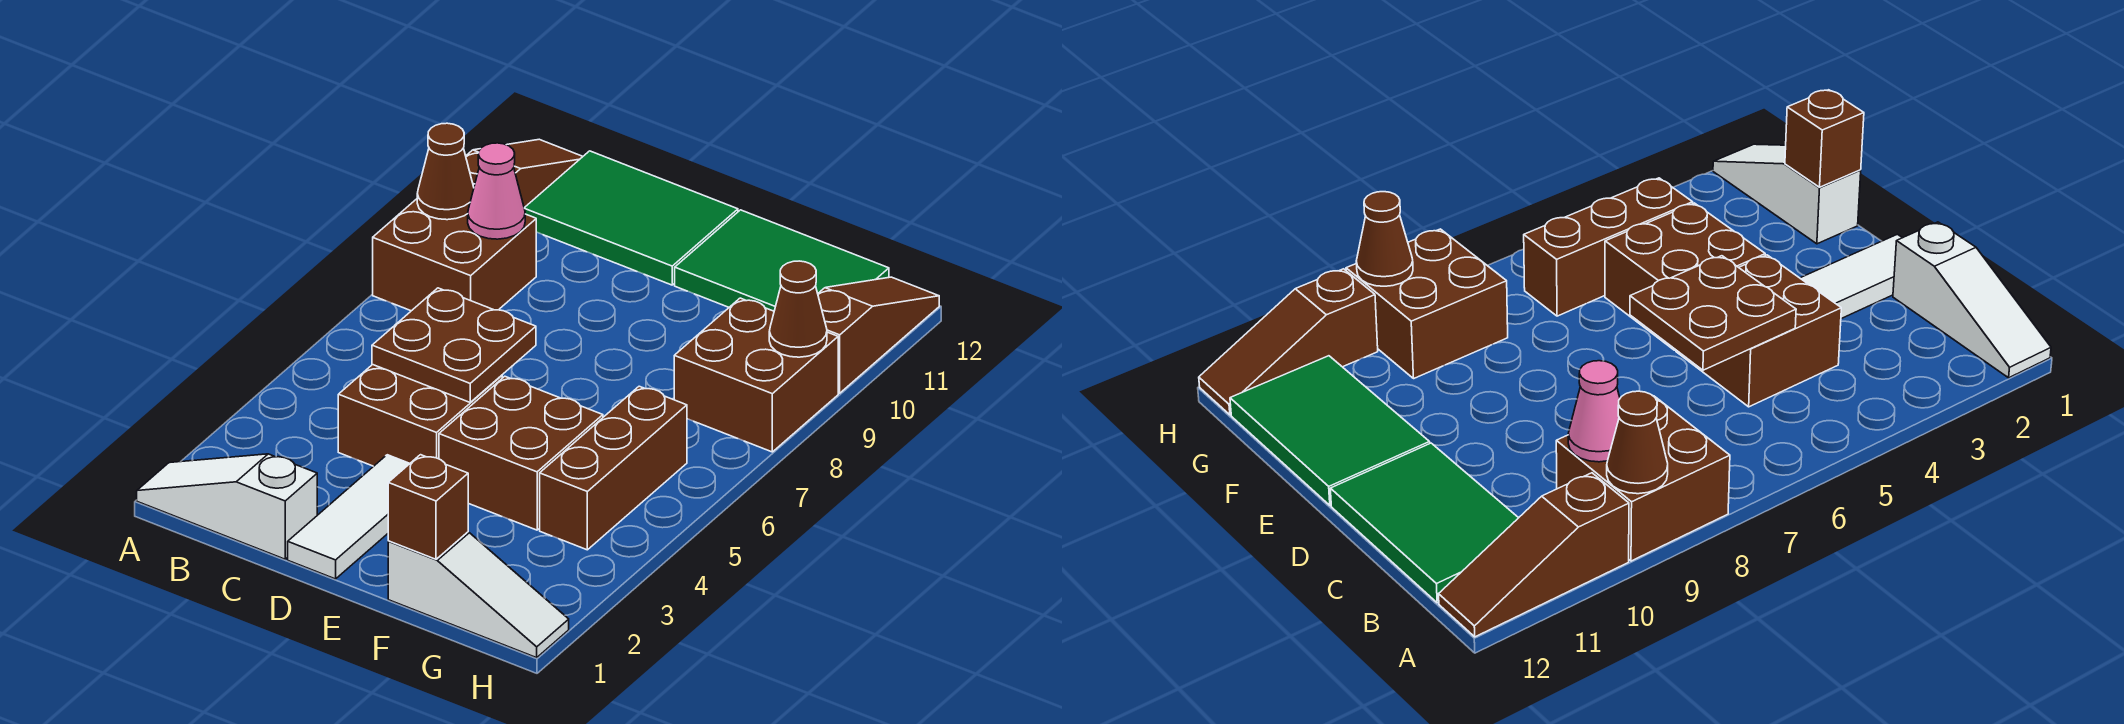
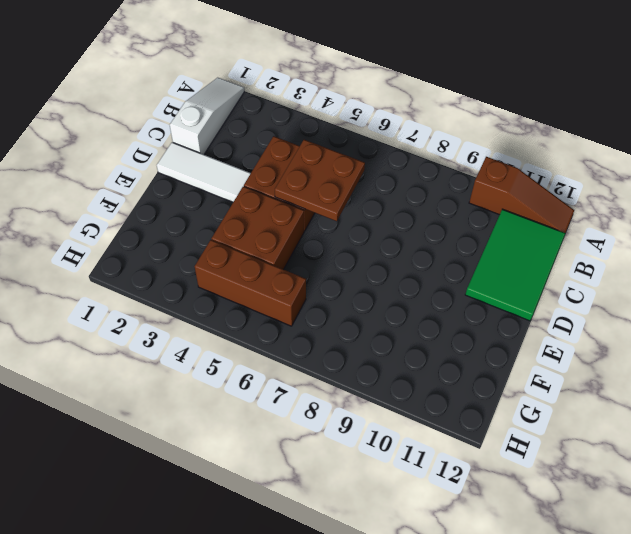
none -> brown brick A8:B9 level 1
none -> green tile E11:G12 level 1
none -> white slope F1:H1 level 1 top F

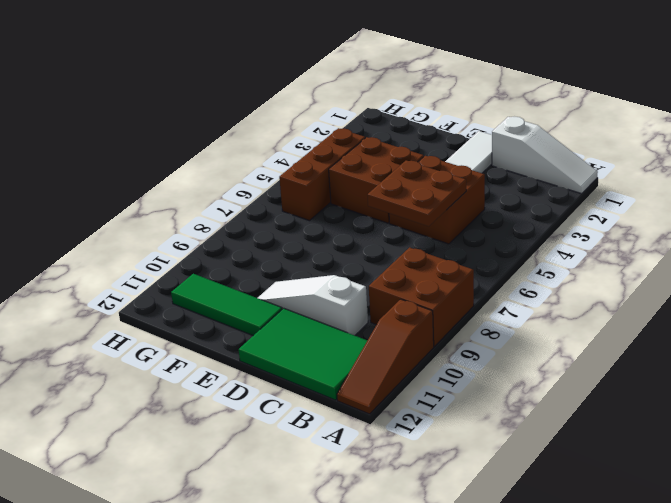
white slope C10:E10 level 1 top C -> white slope F1:H1 level 1 top F
green tile E11:G11 level 1 -> green tile E11:G12 level 1
none -> brown brick G8:H9 level 1
none -> brown slope H10:H12 level 1 top 10
none -> brown cone A9 level 2

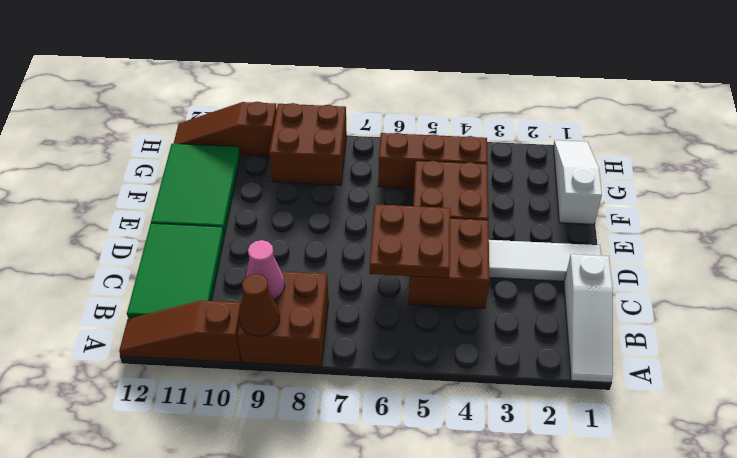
none -> brown brick F1 level 2
none -> brown cone H9 level 2

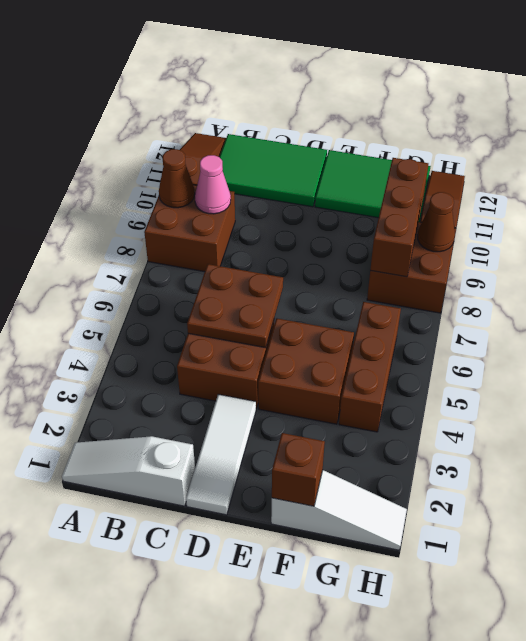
brown brick G8:G10 level 2 -> none

